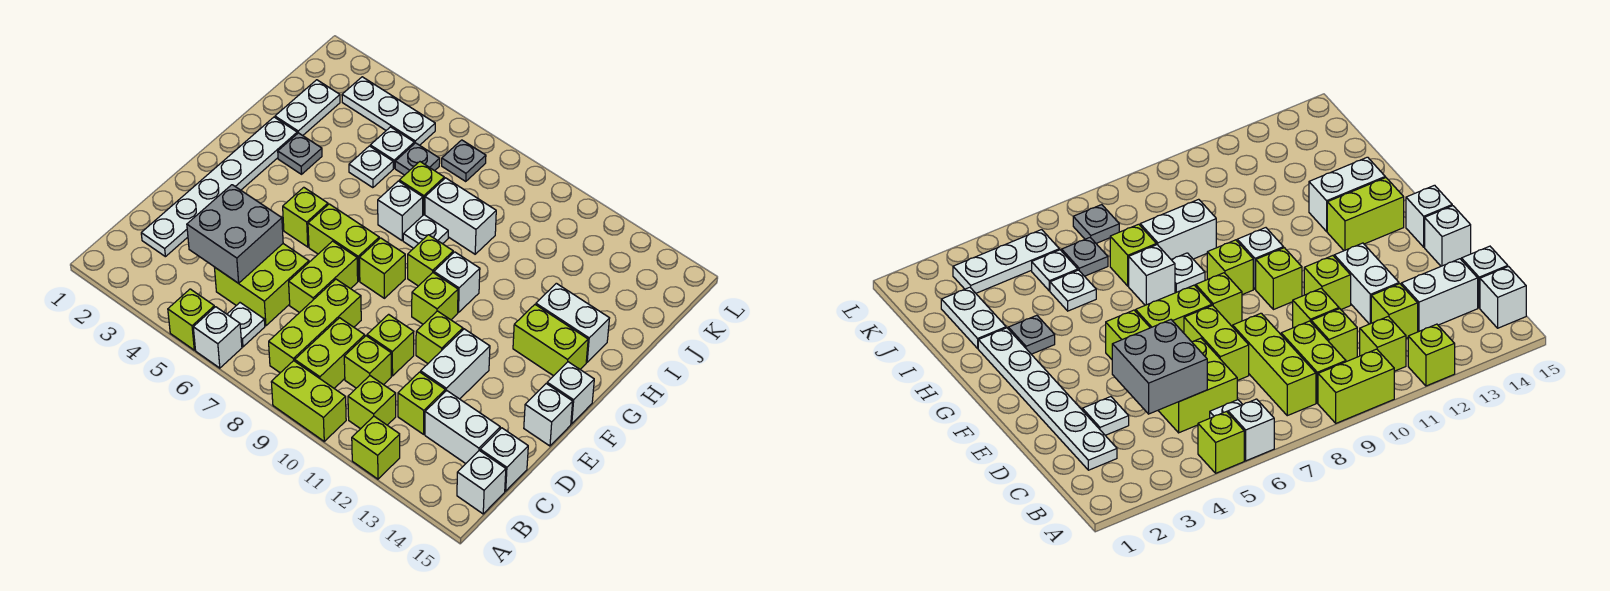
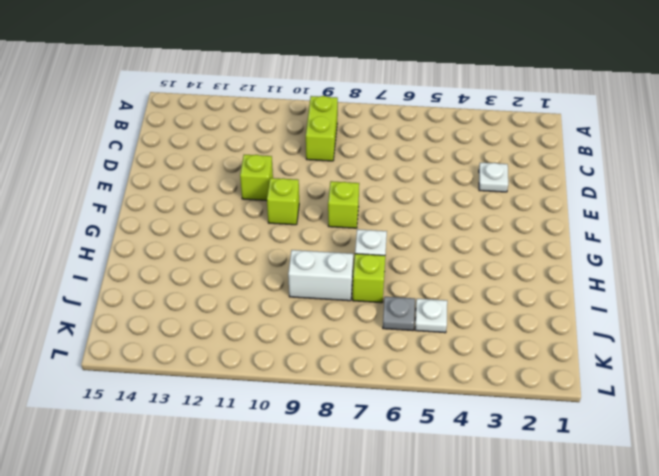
none -> lime brick A5 level 1
none -> white brick A6 level 1
none -> lime brick A9:A10 level 1
none -> lime brick A12 level 1

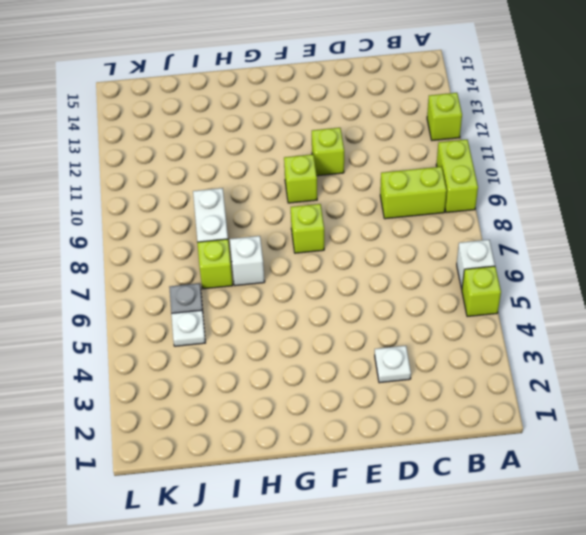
none -> white plate B6 level 1
none -> lime brick B8:D8 level 1
none -> lime brick B11 level 1
none -> white brick B15 level 1

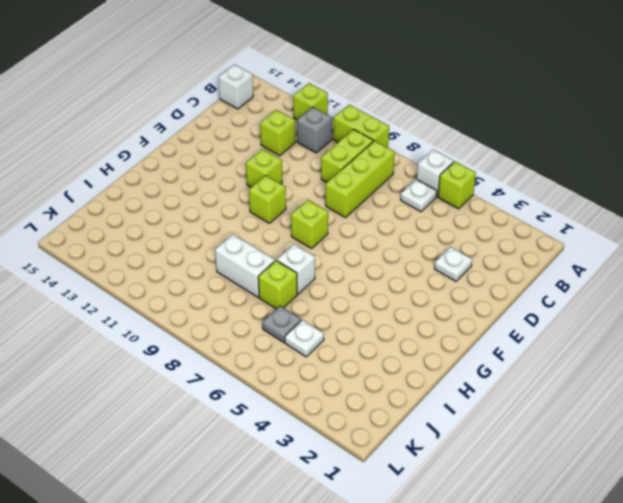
grey brick B11 level 1 -> lime brick B11 level 1
none -> white plate C2:H2 level 1
none -> lime brick C5:D6 level 1
none -> lime brick C10 level 1
none -> white brick C13:C14 level 1

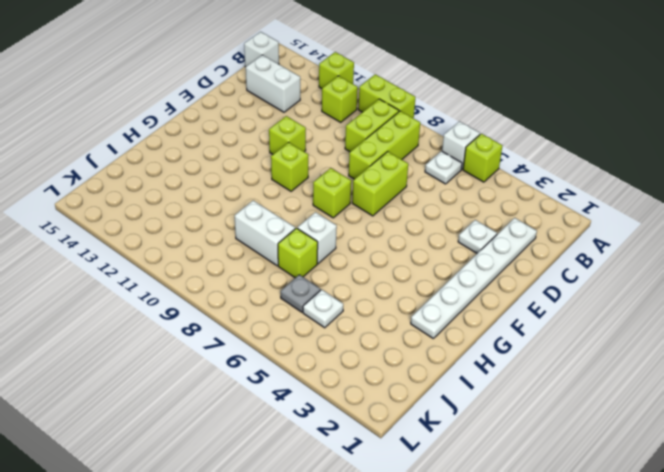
none -> lime brick C5:D6 level 1
none -> lime brick C10 level 1
none -> lime brick C12 level 1
none -> white brick C15 level 1

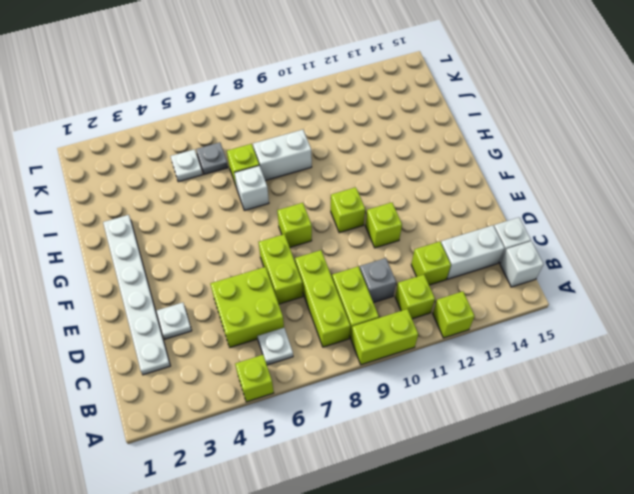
grey brick C10 level 1 -> lime brick C10 level 1
none -> white brick A6 level 1
none -> lime brick D10 level 1
none -> white brick D12:E12 level 1
none -> white brick E15 level 1

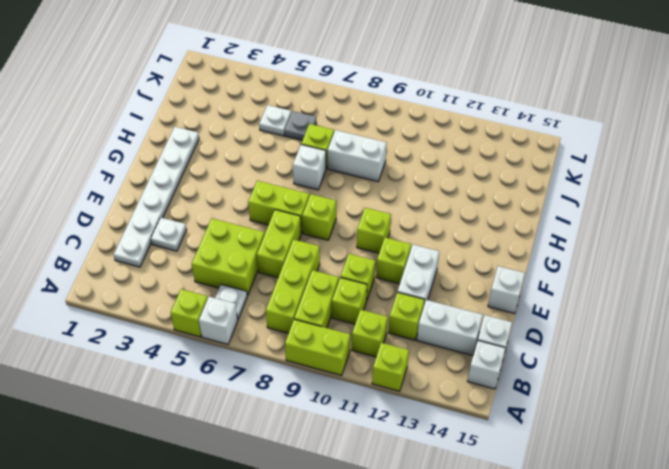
none -> lime brick F5 level 1
none -> white brick F15 level 1
none -> lime brick G9 level 1
none -> white brick G10 level 1

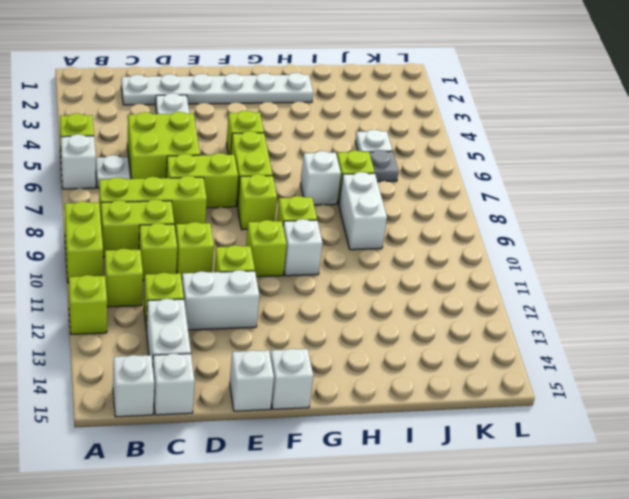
none -> lime brick G13:G14 level 1
none -> grey plate H3 level 1
none -> white plate H8 level 1
none -> white brick H13:H14 level 1

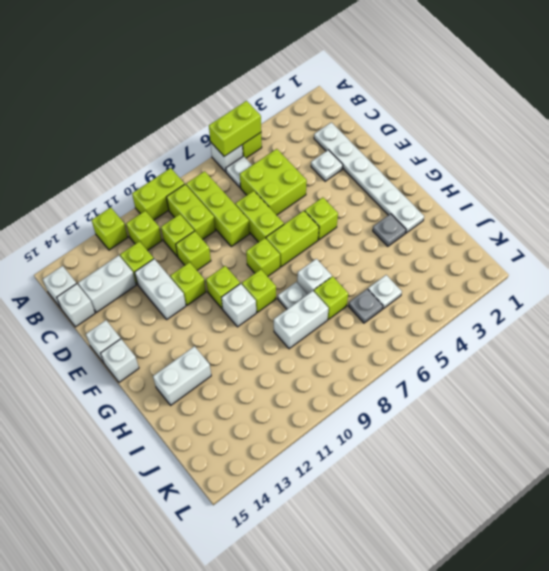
lime brick A5:A6 level 2 -> lime brick G13:G14 level 1
none -> white plate I2:J2 level 1
none -> white plate I5 level 1
none -> white plate K3:K5 level 1
none -> grey plate K7 level 1

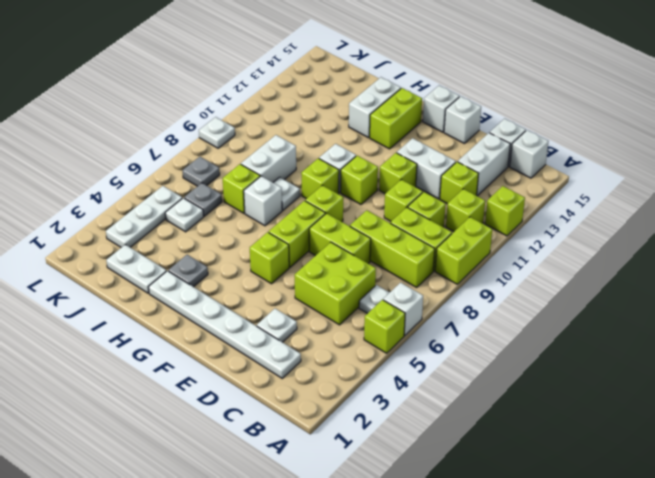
white plate L9 level 1 -> white plate I5 level 1
none -> grey brick C4:D5 level 2

